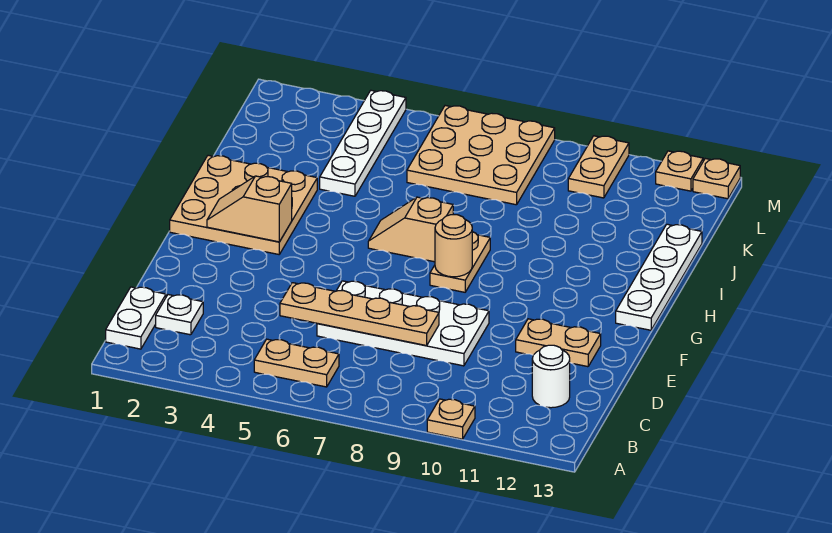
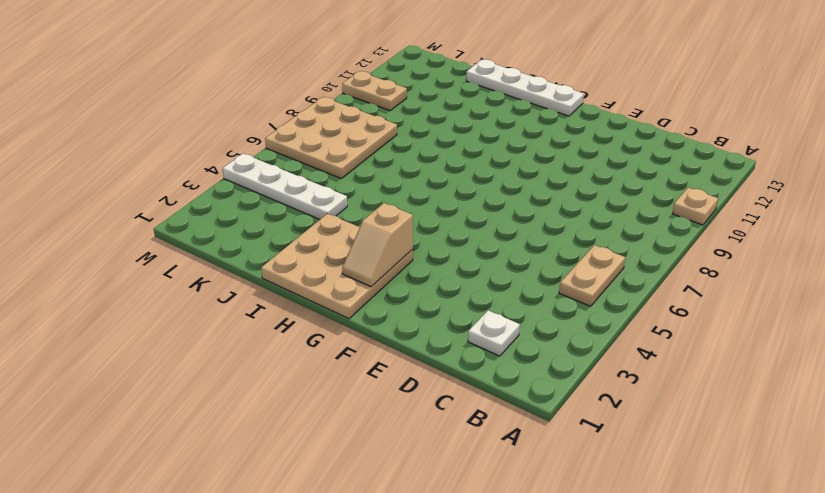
none -> white plate B1:C1 level 1
none -> white round brick C12 level 1
none -> white plate D6:E9 level 1

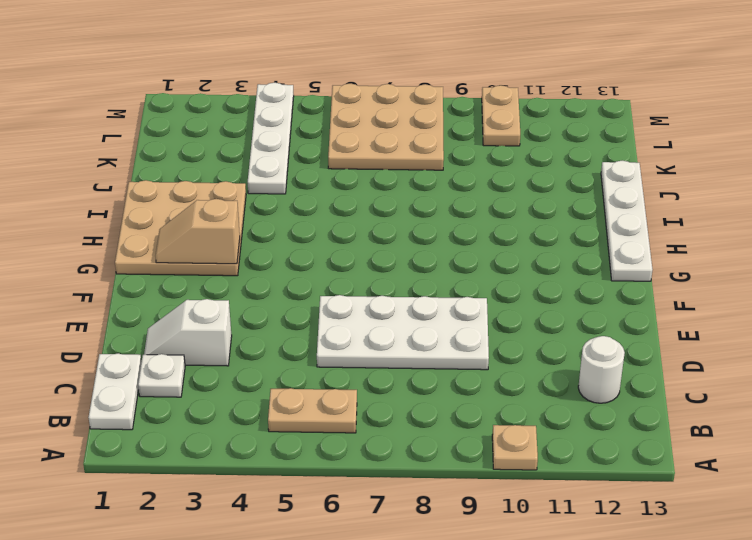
white slope D2:D3 level 1 top 3 -> none
none -> tan plate E11:E12 level 1
none -> tan plate G8:H8 level 1
none -> tan slope H6:H7 level 1 top 7

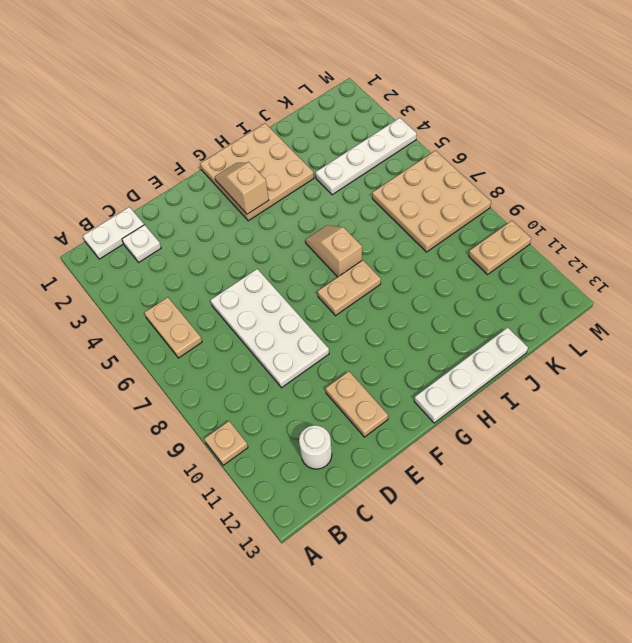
none -> tan plate M12 level 1
none -> tan plate M13 level 1
none -> tan plate D5:D8 level 2

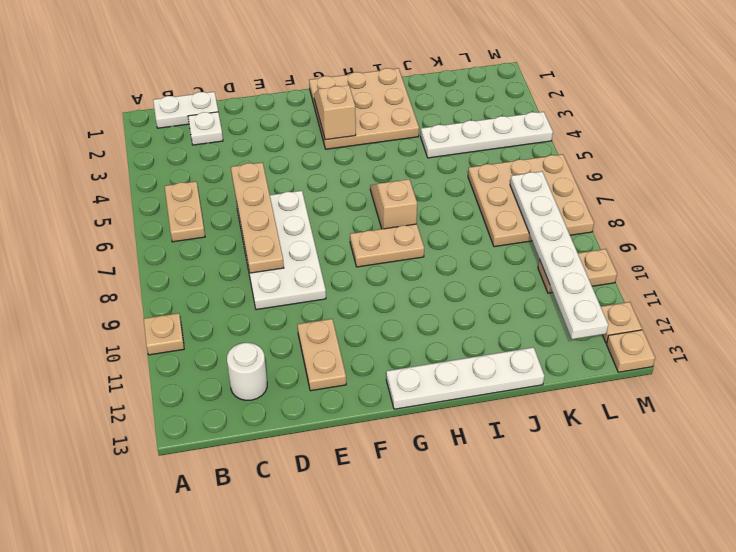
white plate L7:L12 level 2 -> none
none -> tan round brick G8 level 2

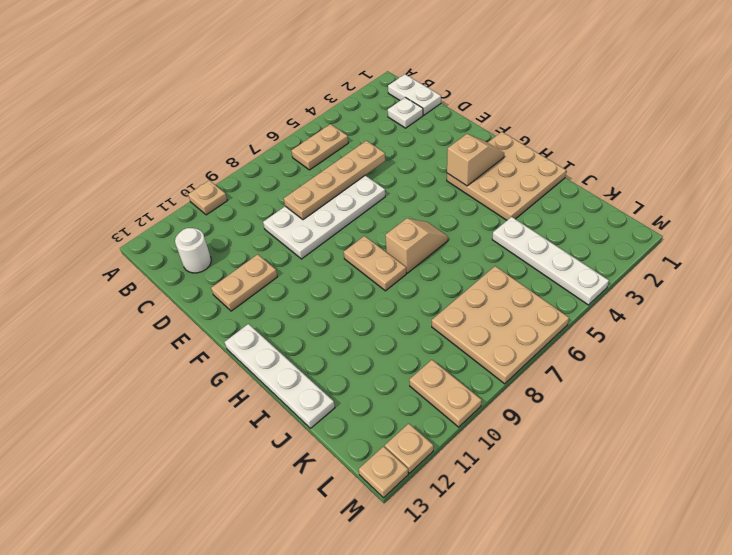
none -> tan round brick G8 level 2

